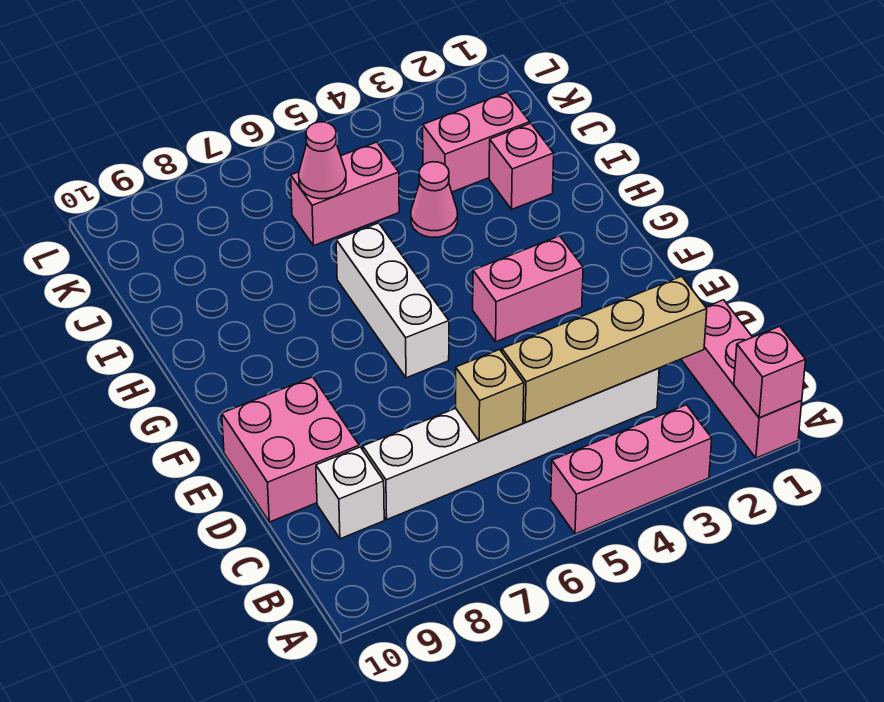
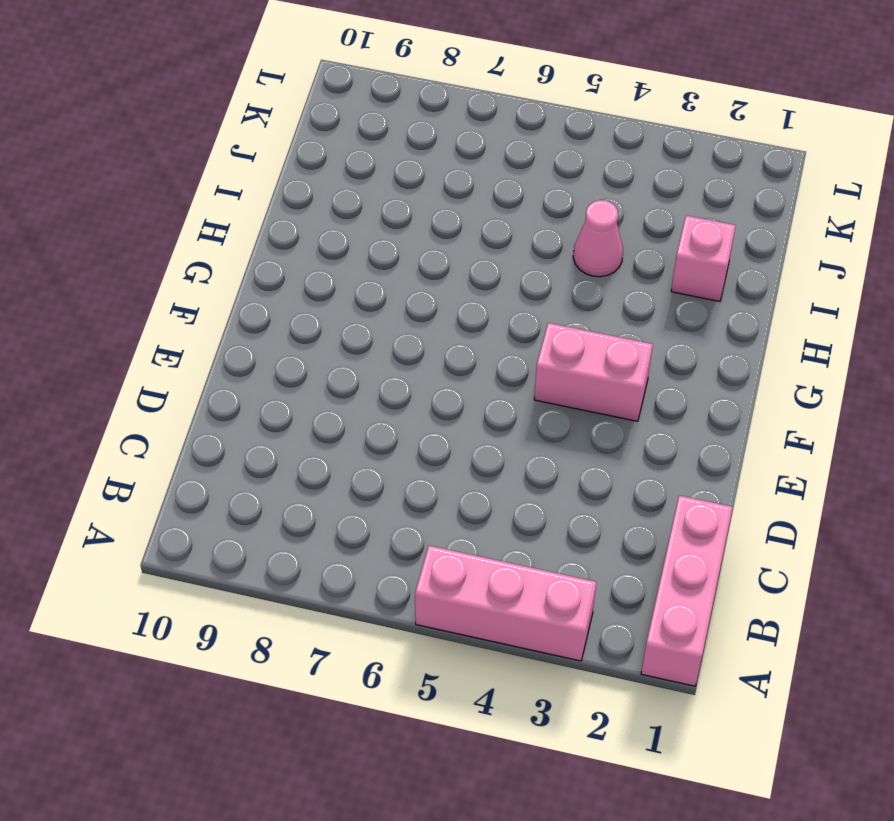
none -> white brick C3:C8 level 1
none -> white brick C9 level 1
none -> pink brick D9:E10 level 1

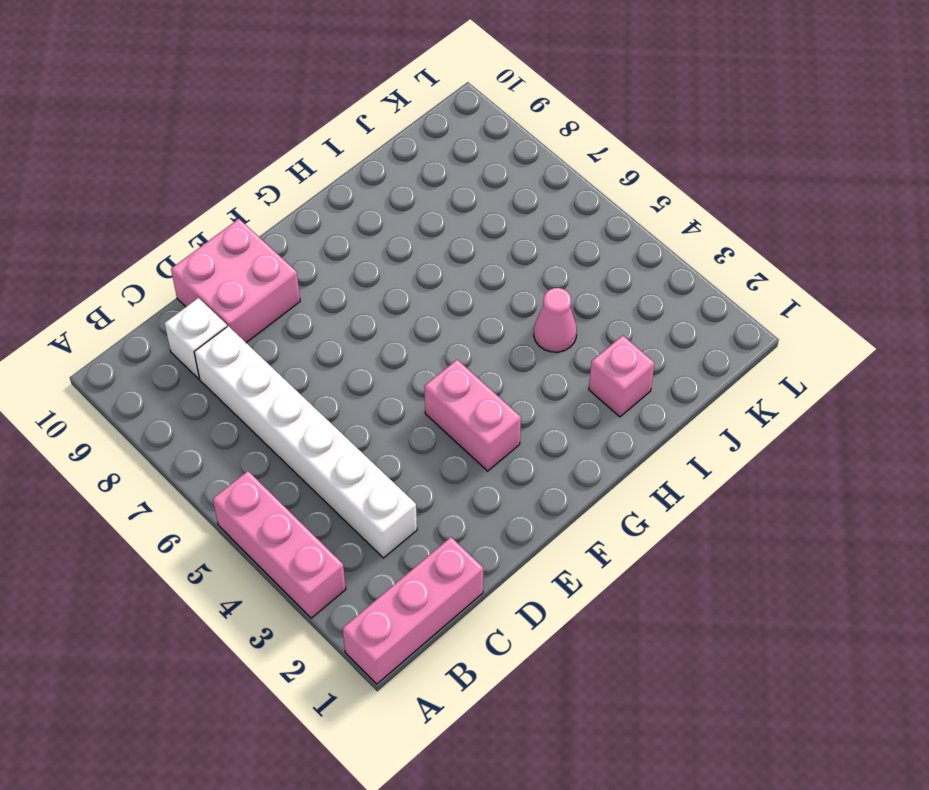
none -> white brick F6:H6 level 1
none -> pink brick J2:J3 level 1
none -> pink brick J5:J6 level 1

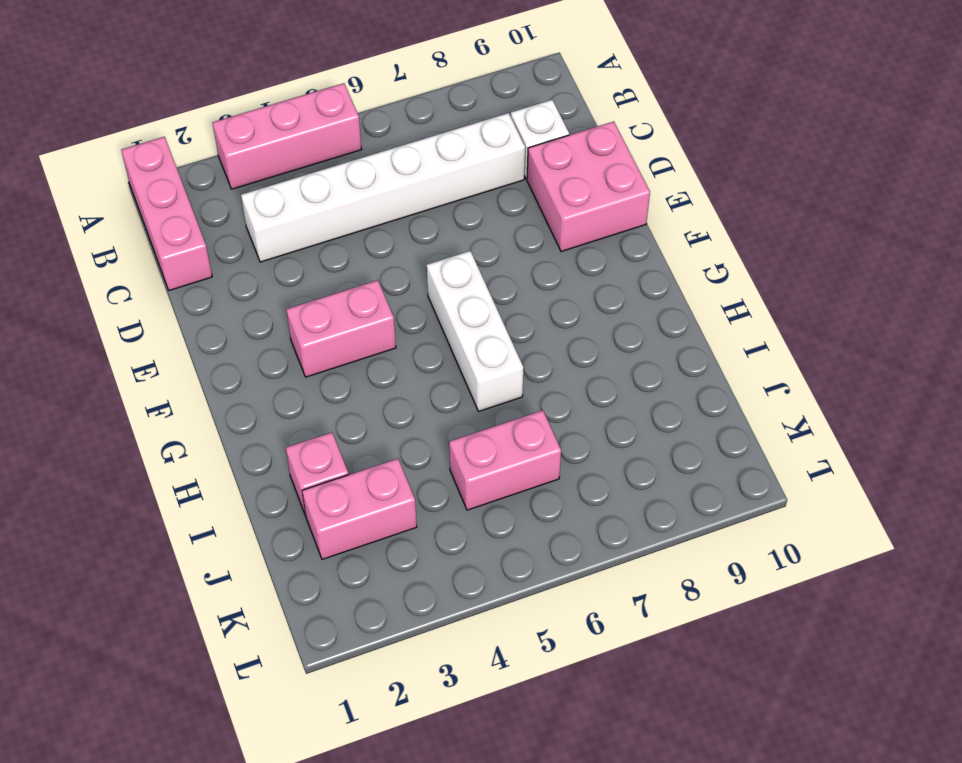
none -> pink cone I4 level 1
none -> pink brick A1 level 2
none -> tan brick C2:C5 level 2

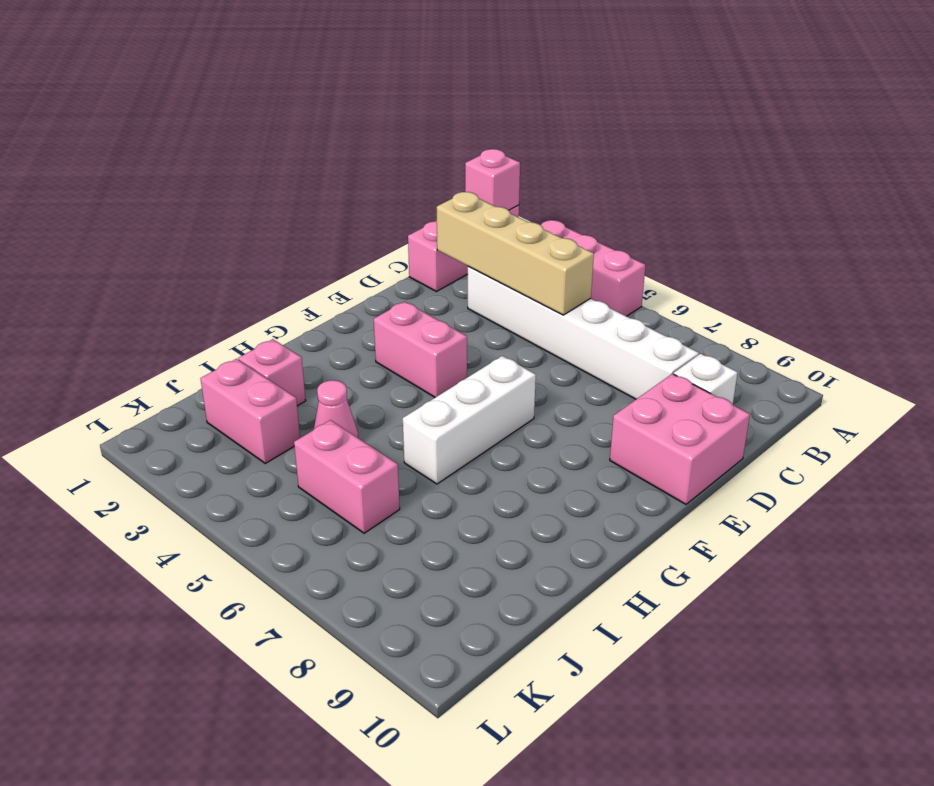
none -> tan brick C6 level 2
none -> pink cone J6 level 2

